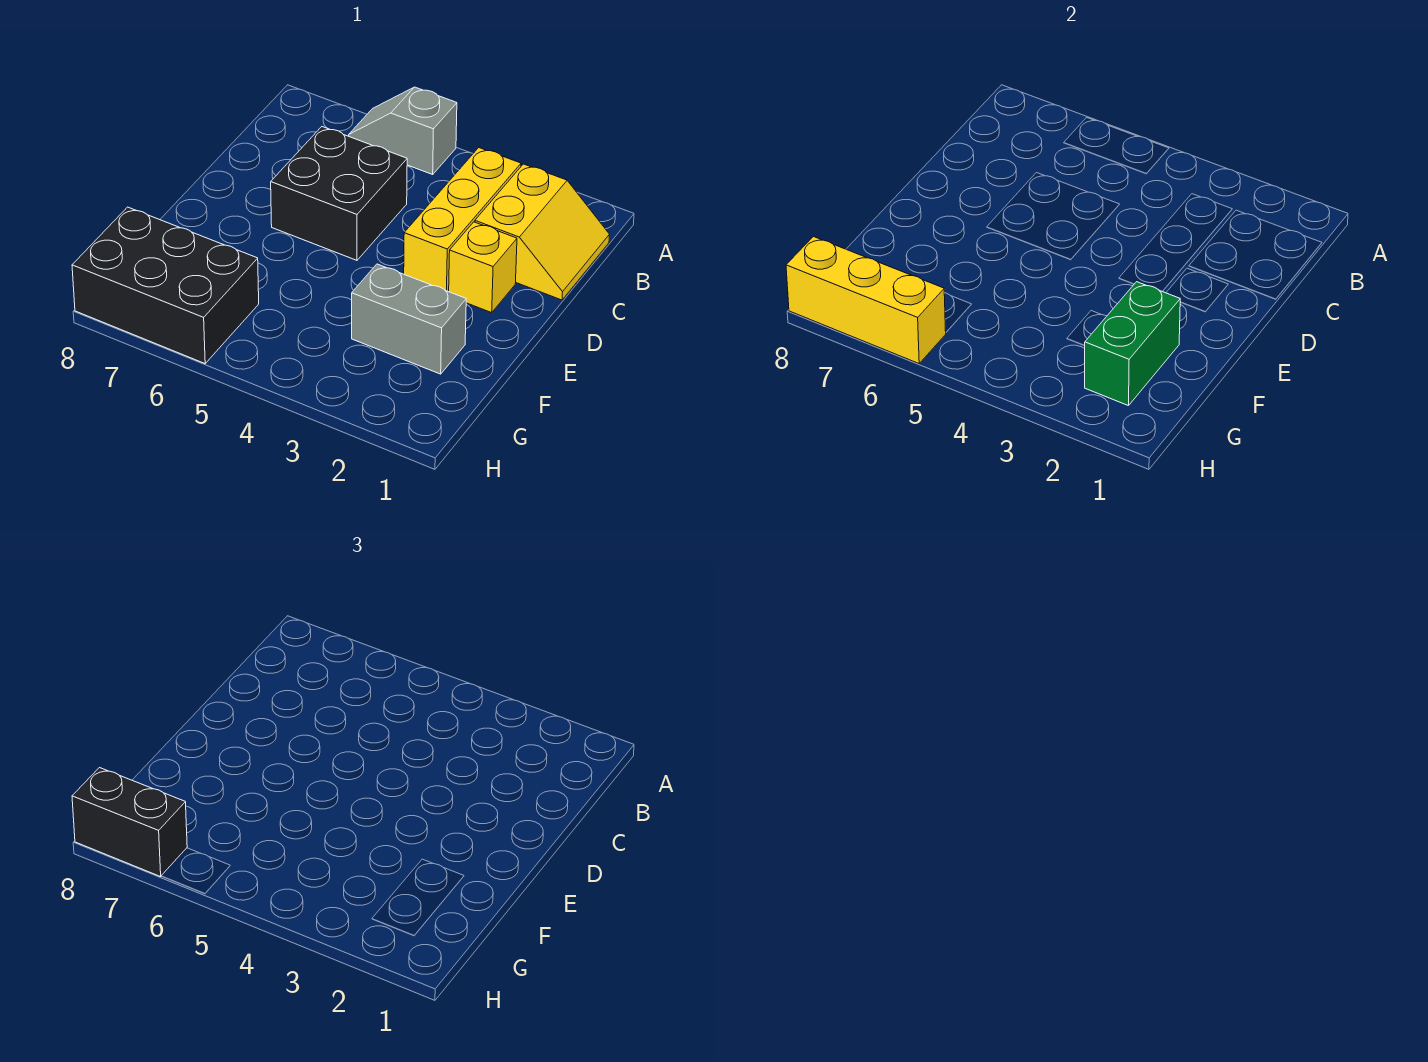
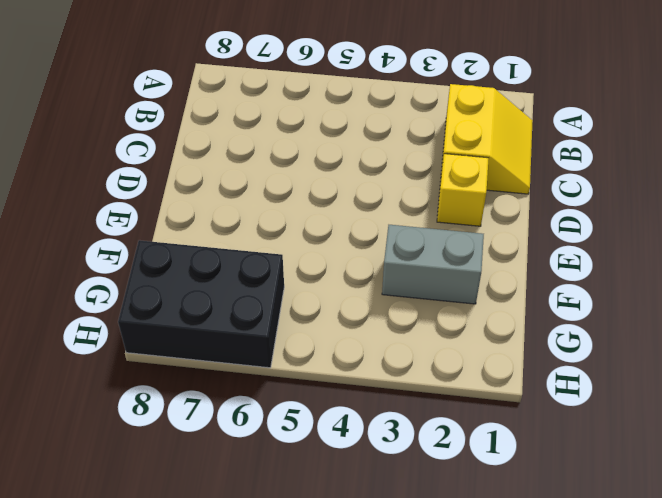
none -> grey slope A5:A6 level 1 top 5
none -> yellow brick B3:D3 level 1

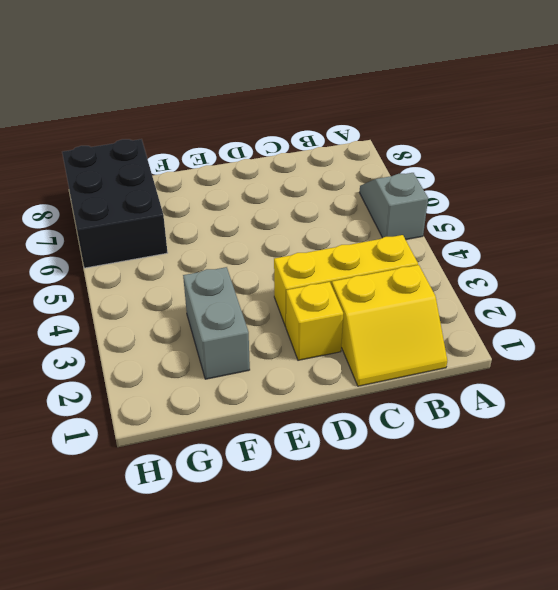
none -> black brick C5:D6 level 1
none -> green brick F2:G2 level 2

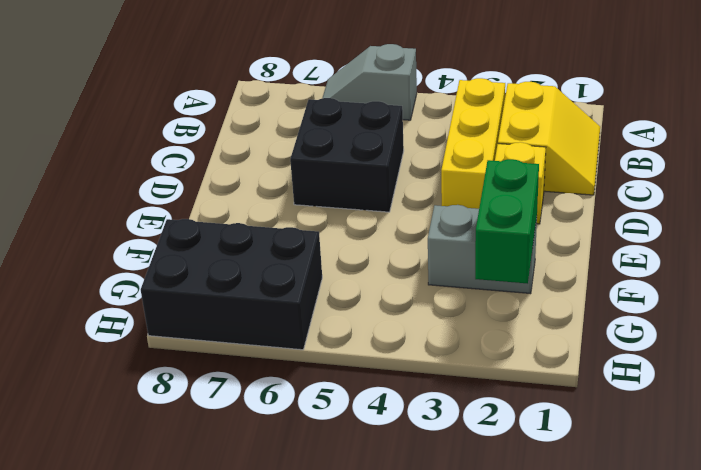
none -> yellow brick H6:H8 level 2
none -> black brick H7:H8 level 3

